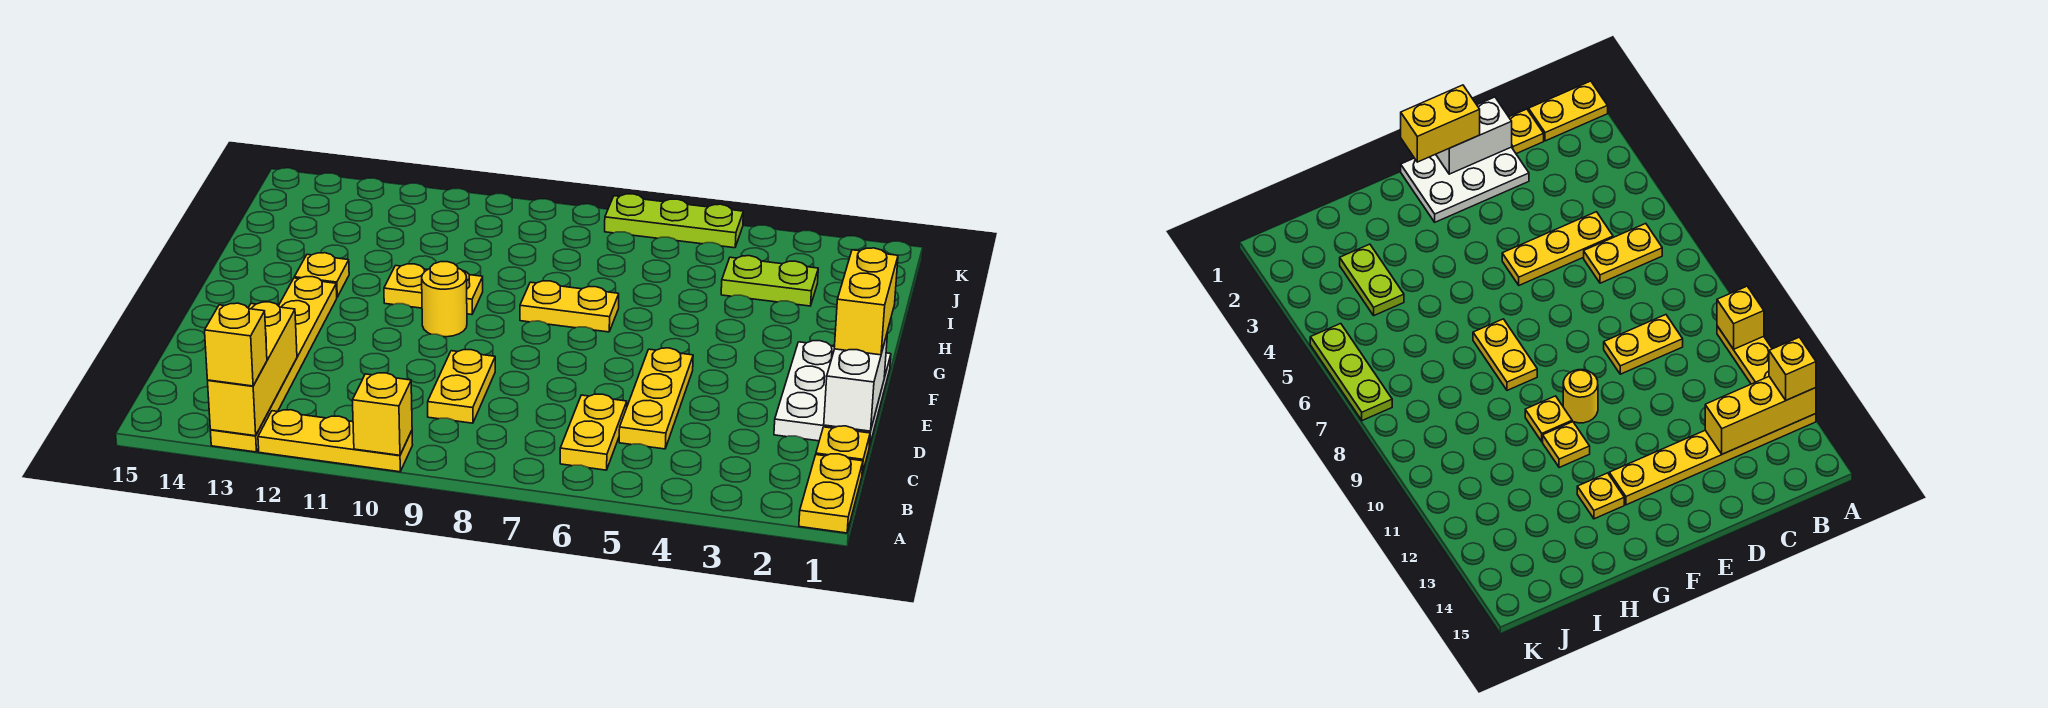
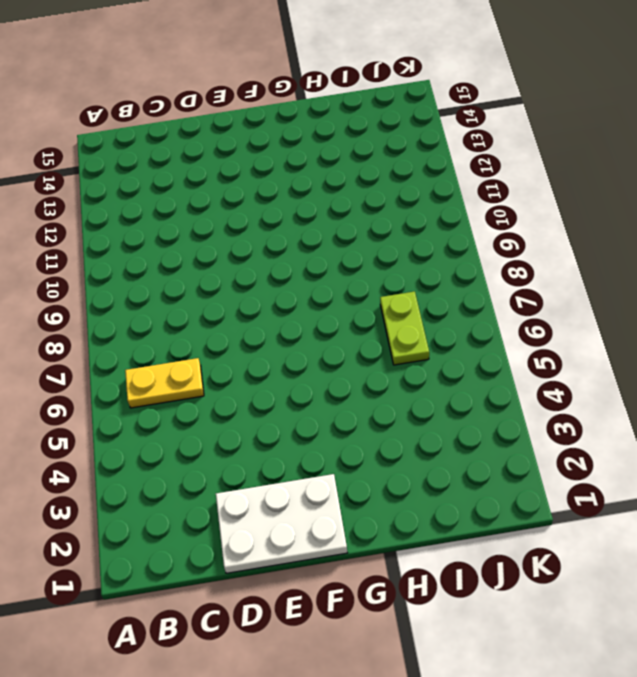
lime plate I6:I7 level 1 -> lime plate I3:I4 level 1
none -> yellow plate A1:B1 level 1
none -> yellow plate A10:A12 level 1
none -> yellow plate A13:F13 level 1

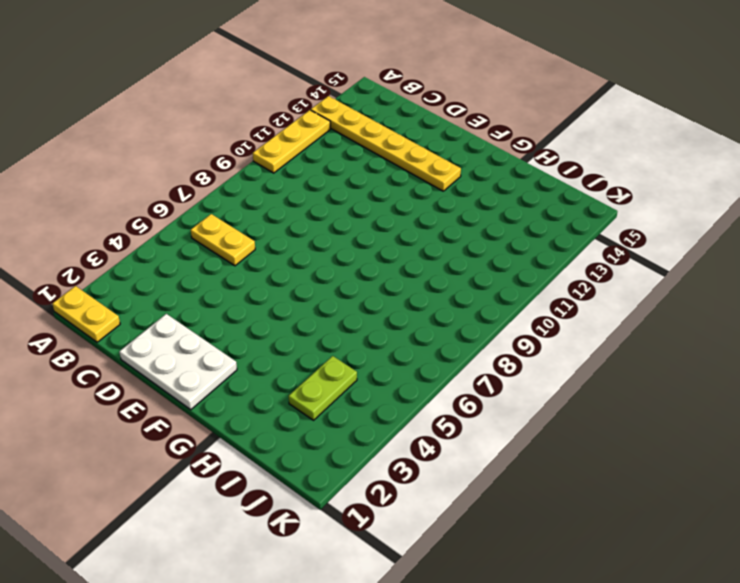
none -> yellow plate C1 level 1
none -> yellow plate C5:E5 level 1
none -> yellow plate C9:D9 level 1

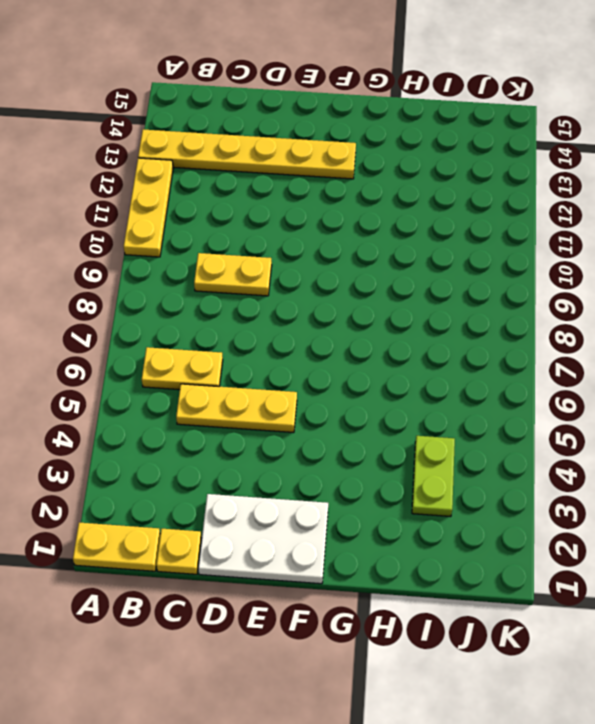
none -> yellow round brick F10 level 1
none -> yellow plate G7:G8 level 1
none -> yellow plate G10 level 1

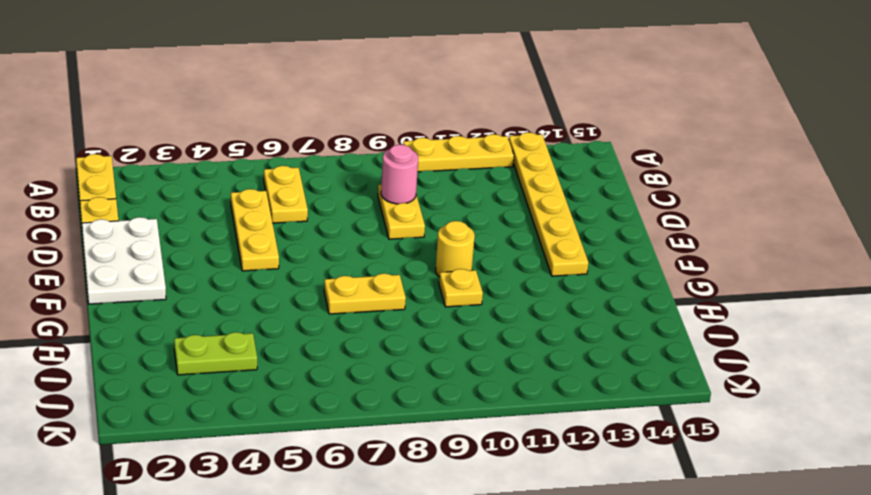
pink round brick C9 level 2 -> none
none -> yellow plate G11 level 1
none -> yellow plate G13 level 1
none -> lime plate K5:K7 level 1

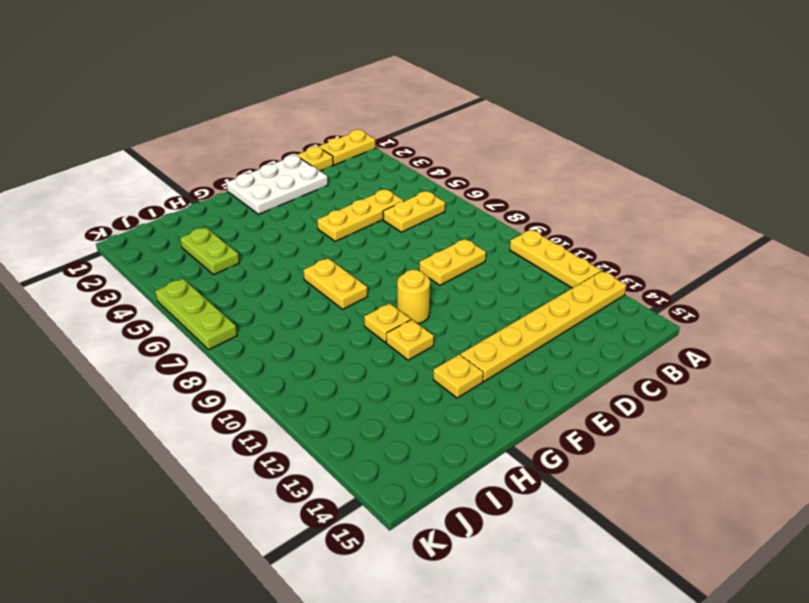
none -> yellow brick A10 level 2
none -> yellow brick A13:C13 level 2
none -> white brick D1:E1 level 2

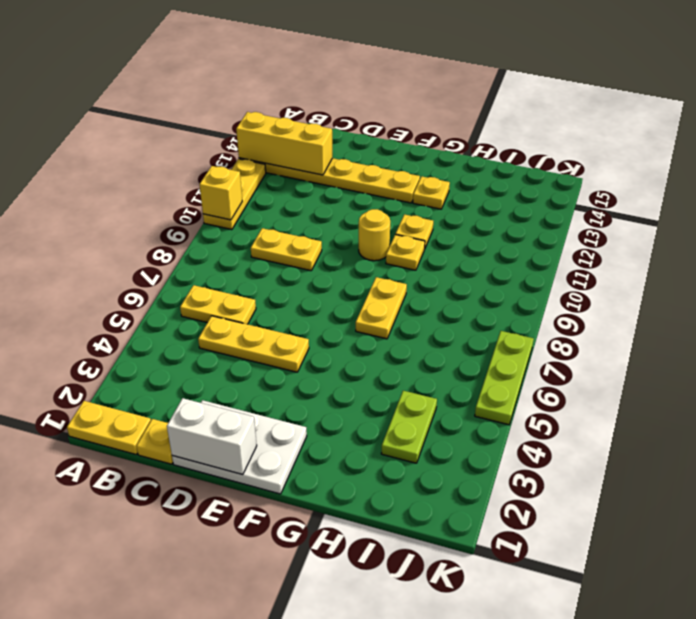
none -> yellow brick A13 level 3
none -> yellow brick E1:F1 level 3

